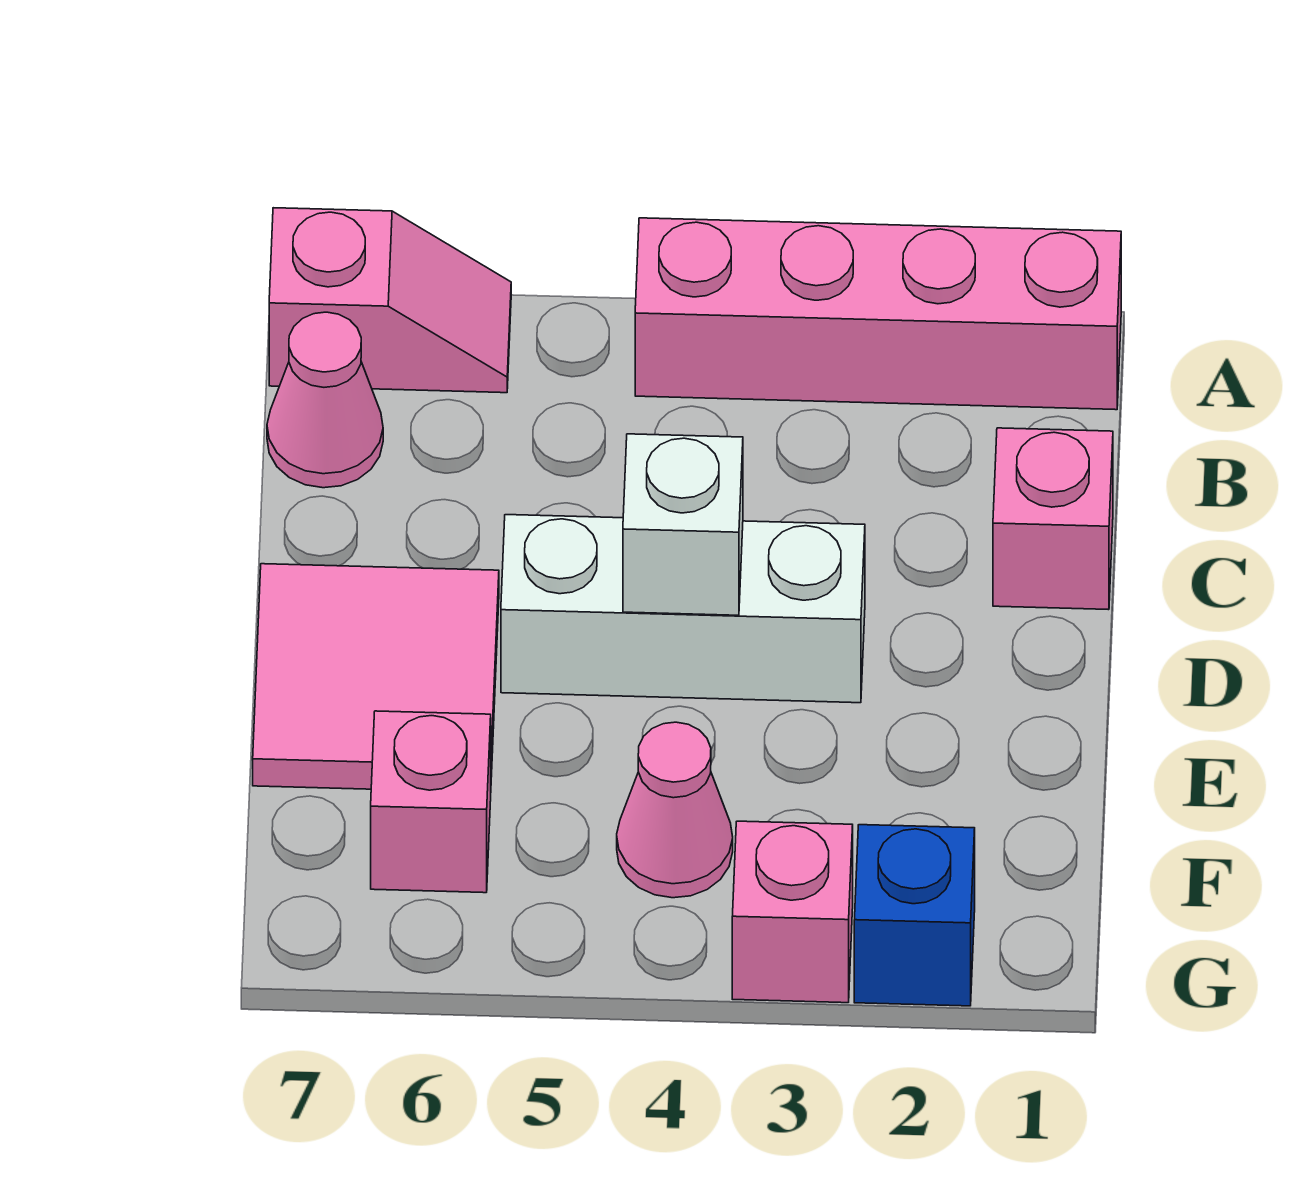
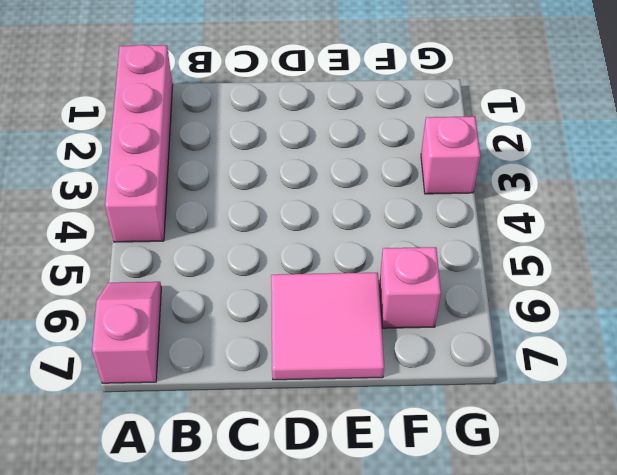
none -> pink cone B7 level 1
none -> pink brick C1 level 1

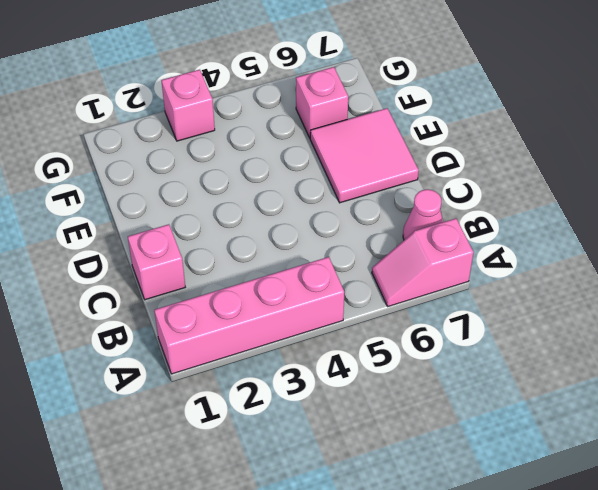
none -> white brick D3:D5 level 1
none -> pink cone F4 level 1

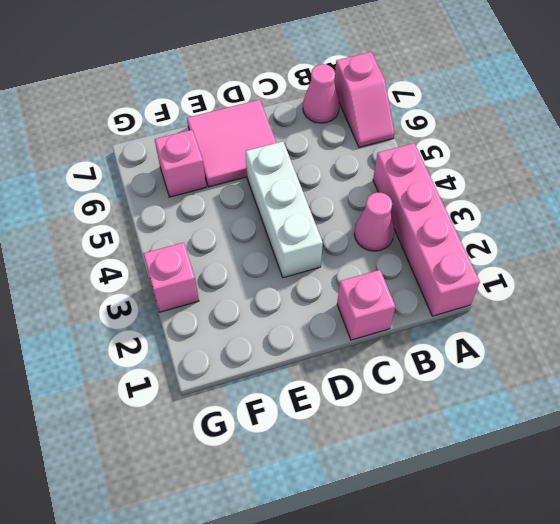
pink cone B3 level 1 -> pink cone F4 level 1
none -> blue brick G2 level 1
none -> white brick D4 level 2

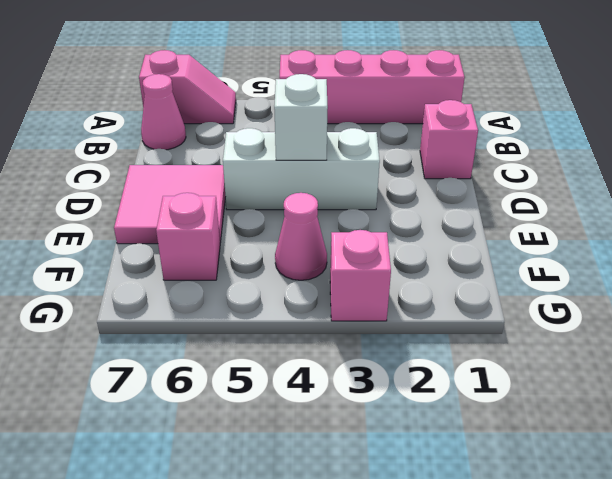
none -> blue brick G2 level 1

